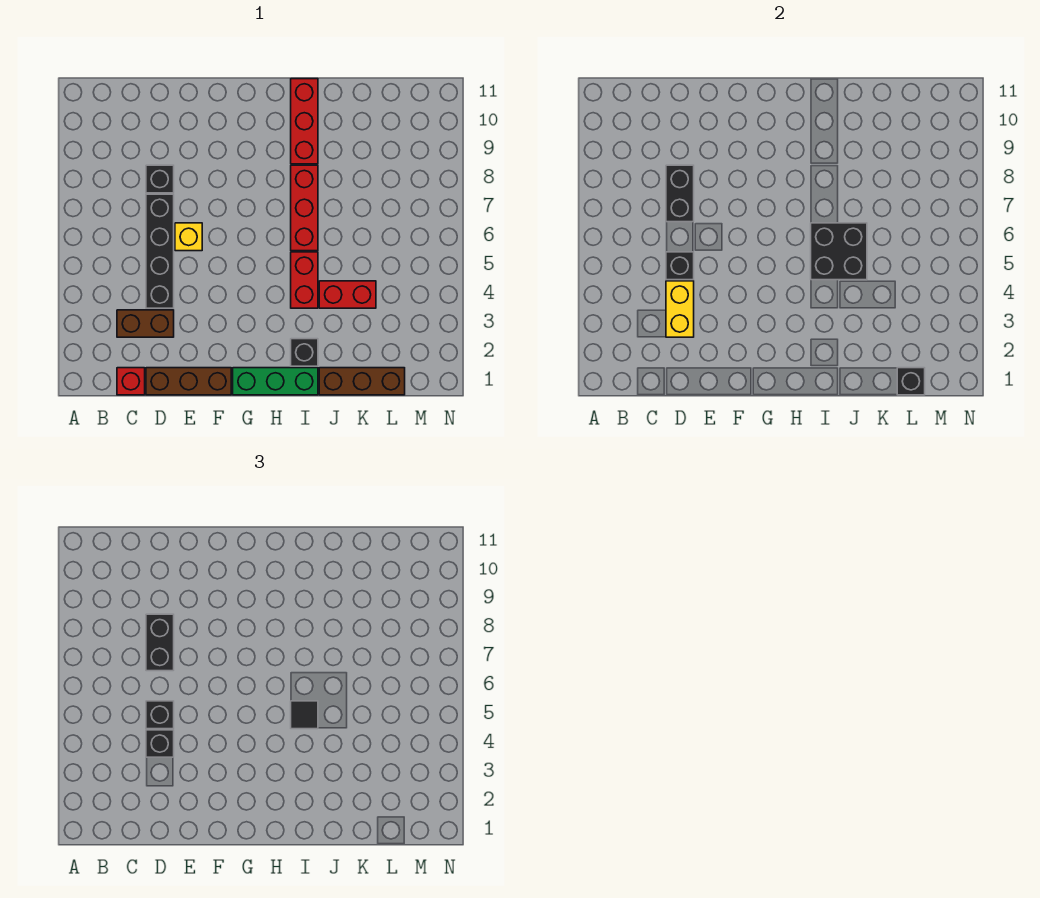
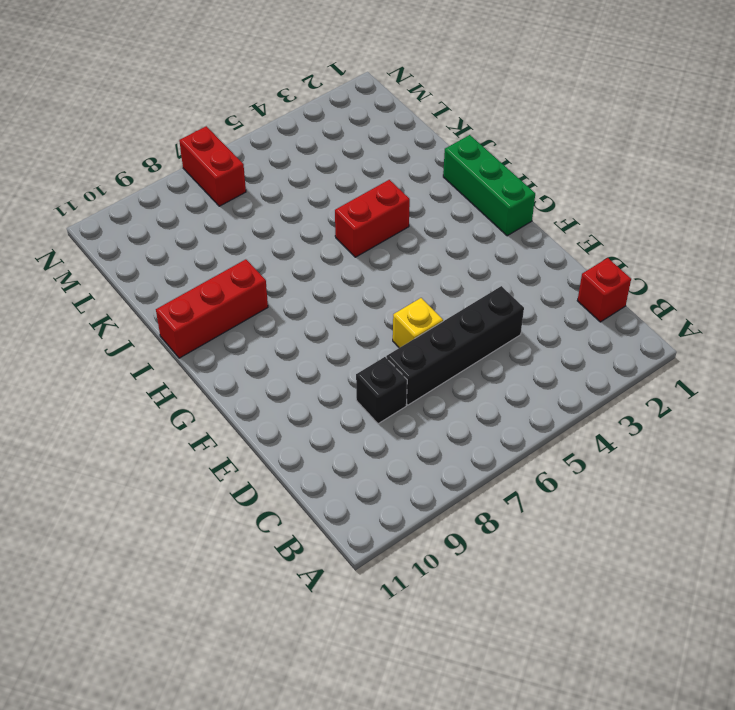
red brick M7:N7 level 1 -> red brick J4:K4 level 1
none -> brown brick C3:D3 level 1
none -> brown brick D1:F1 level 1
none -> black brick I2 level 1

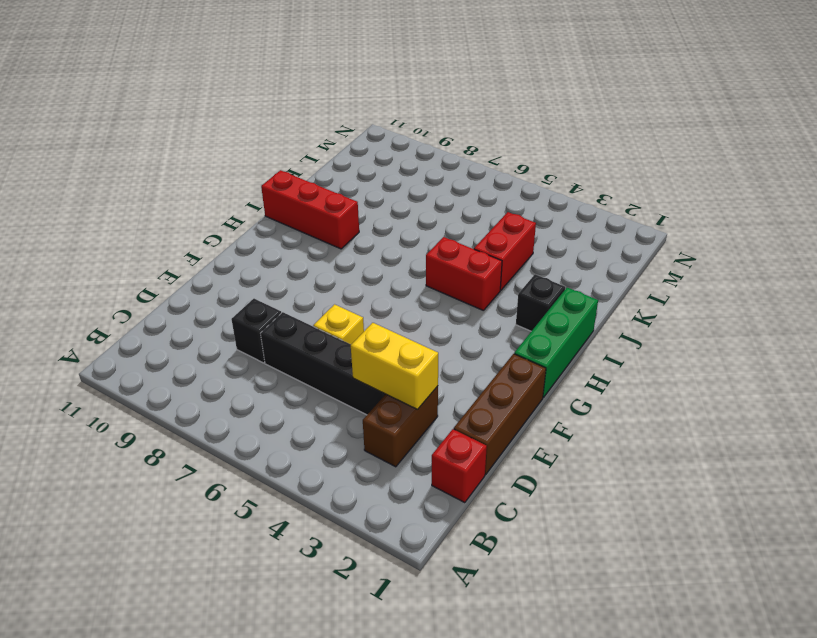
none -> red brick I6:I8 level 1
none -> brown brick J1:L1 level 1
none -> black brick D5 level 2

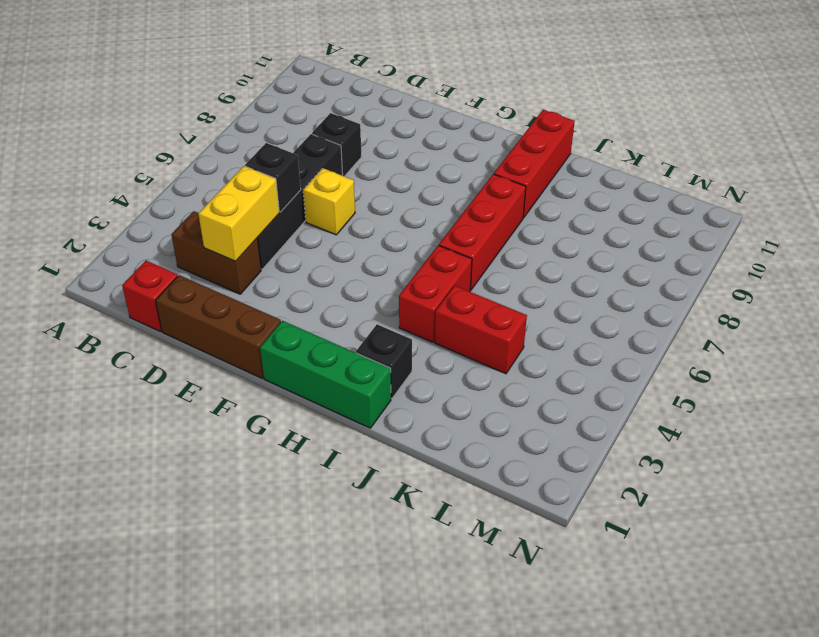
none -> brown brick J1:L1 level 1
none -> black brick D7:D8 level 2
none -> black brick I5:J6 level 2

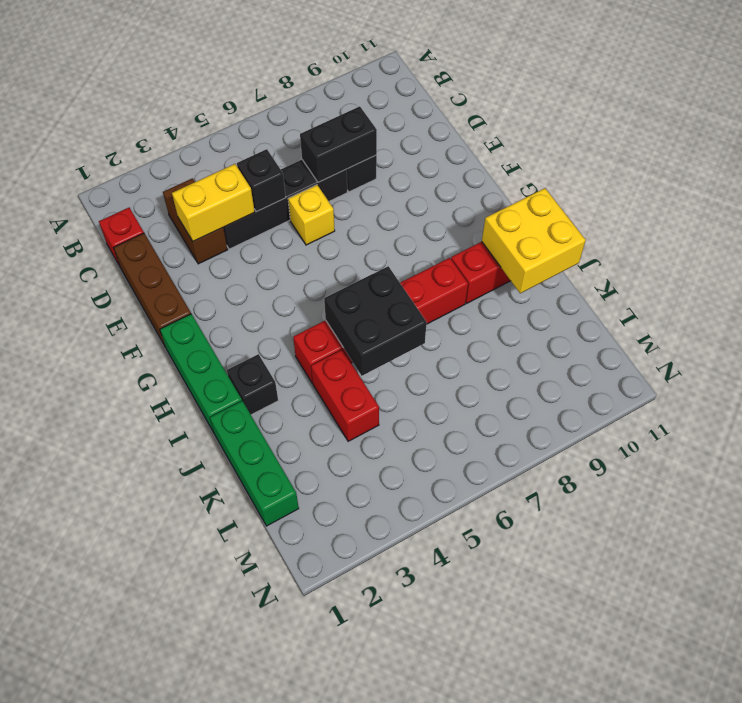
yellow brick I10:J11 level 2 -> none
green brick J1:L1 level 1 -> brown brick J1:L1 level 1
none -> black brick L1 level 2
none -> black brick D4 level 3
none -> black brick D5 level 3

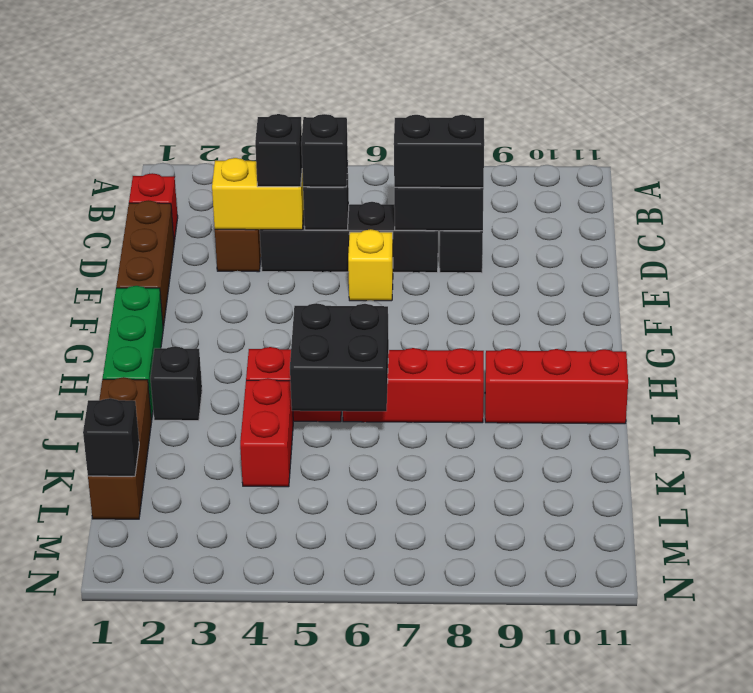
none -> black tile I5 level 3

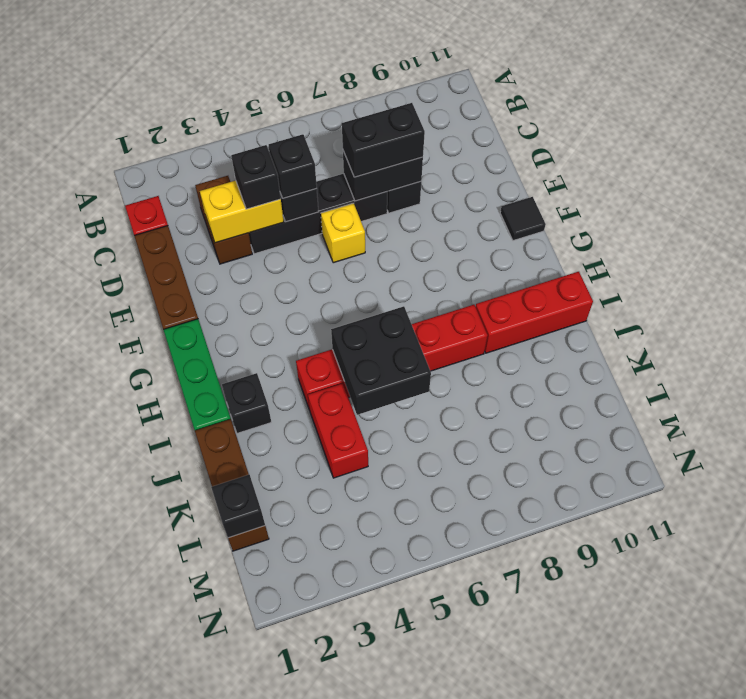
black tile F11 level 1 -> black tile I5 level 3

